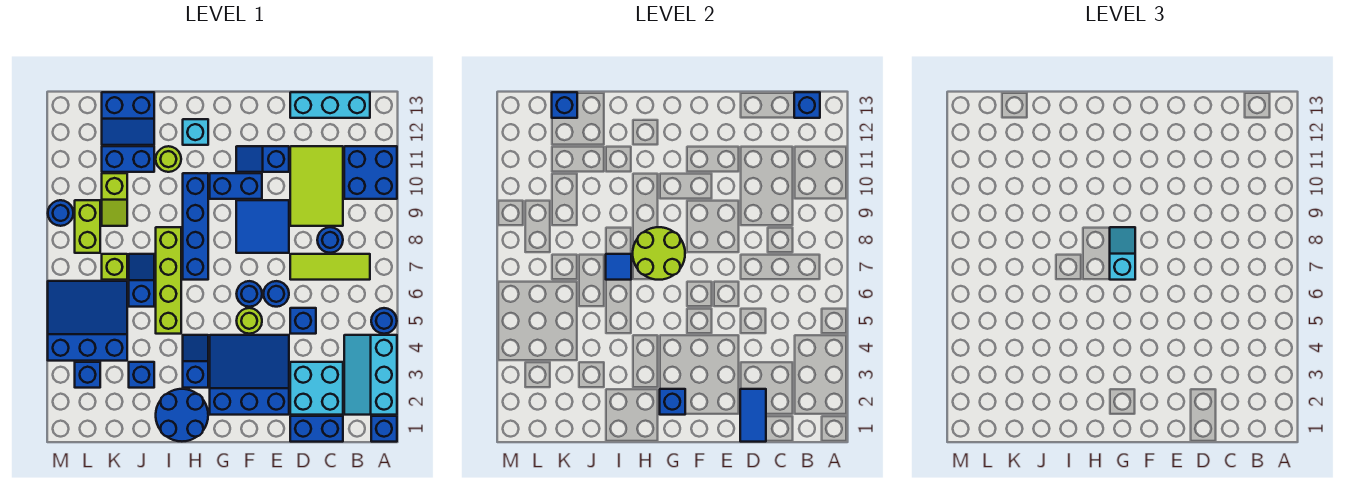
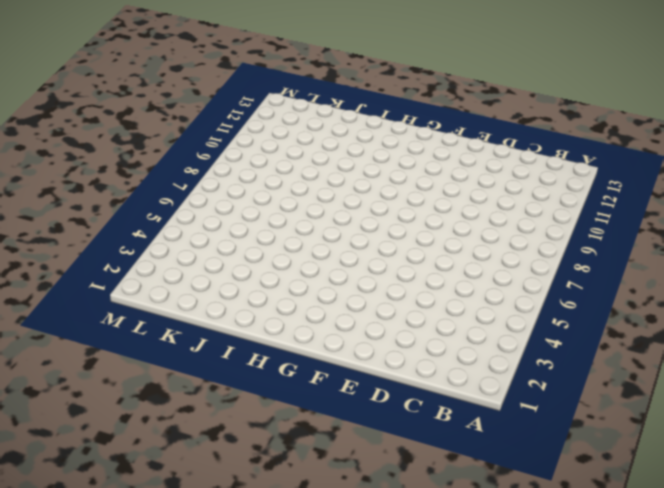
none -> blue brick A1 level 1
none -> cyan slope A2:B4 level 1 top A
none -> blue round brick A5 level 1
none -> blue brick A10:B11 level 1

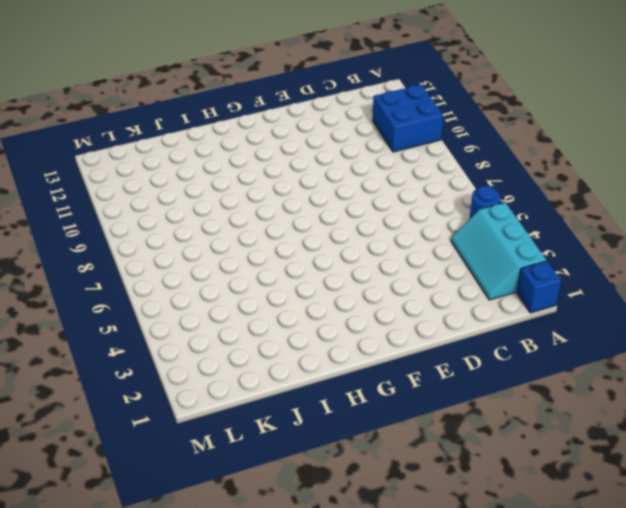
none -> lime tile B7:D7 level 1
none -> cyan brick B13:D13 level 1
none -> blue brick C1:D1 level 1
none -> cyan brick C2:D3 level 1

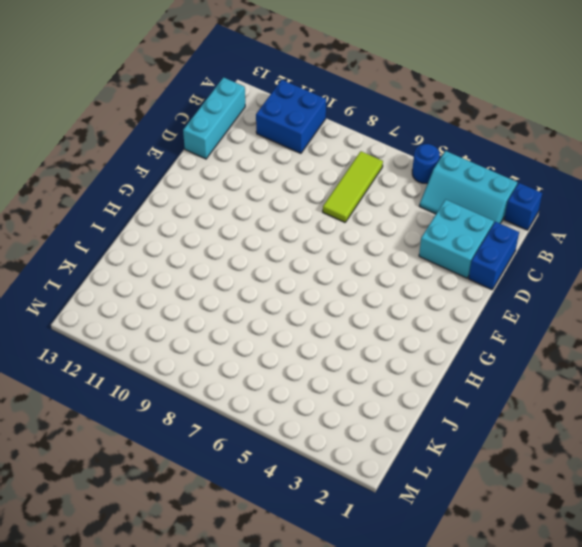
none -> blue round brick C8 level 1
none -> lime tile C9:D11 level 1
none -> blue brick D5 level 1
none -> blue slope E2:G4 level 1 top 2

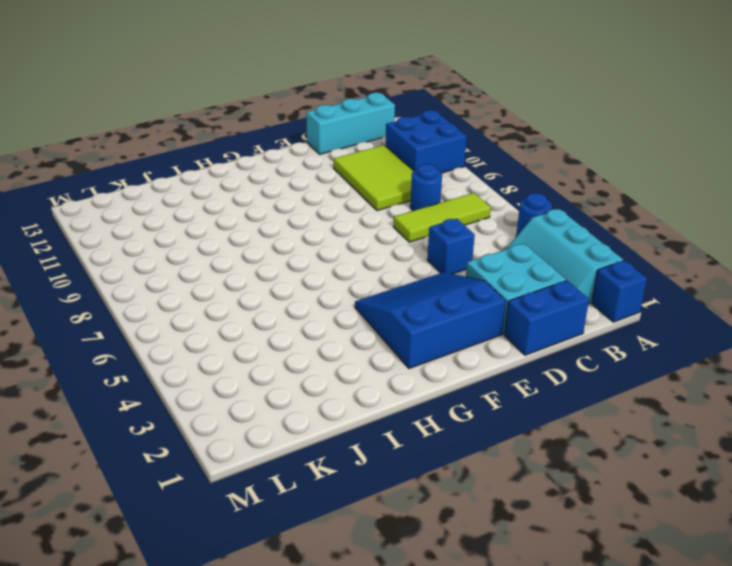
none -> blue round brick E6 level 1
none -> blue tile E8:F9 level 1
none -> blue slope E11:F11 level 1 top E
none -> lime round brick F5 level 1

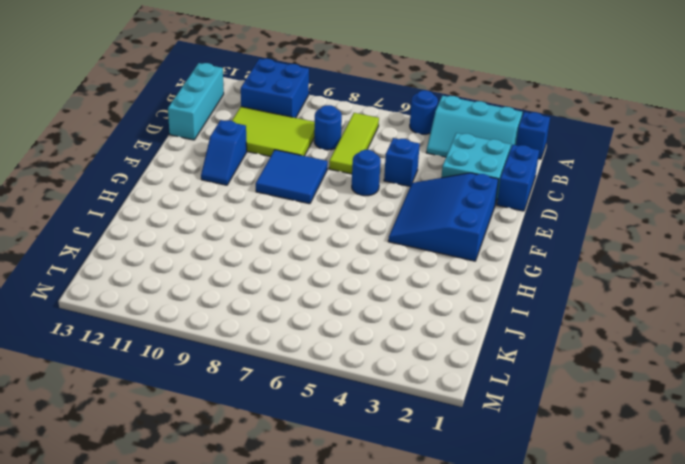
none -> lime round brick F5 level 1
none -> blue round brick F6 level 1
none -> blue brick F10:G10 level 1
none -> blue round brick H1:I2 level 1

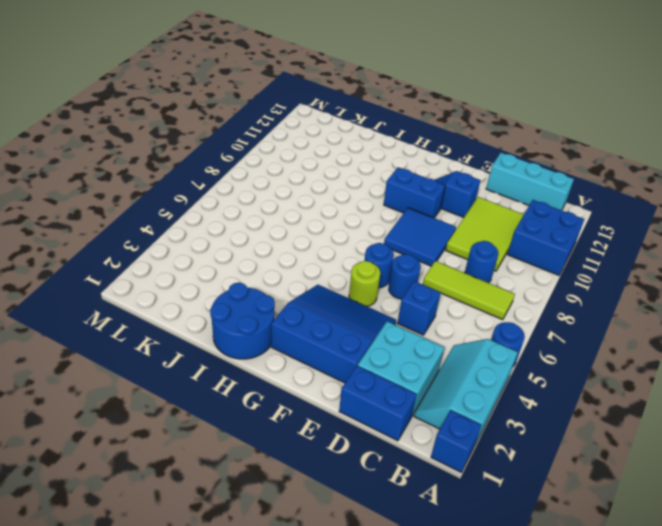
none -> blue slope H3:H4 level 1 top 3
none -> blue brick H7:H10 level 1
none -> cyan brick H12 level 1
none -> lime brick I5:I8 level 1

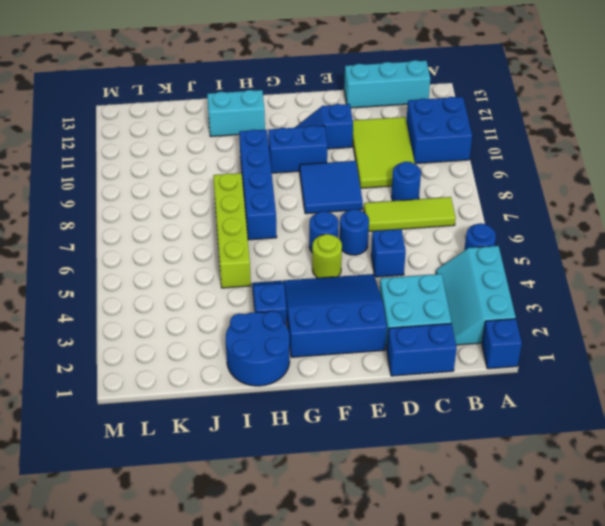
cyan brick H12:I12 level 1 -> cyan brick H12 level 1
none -> lime round brick I11 level 1
none -> blue brick J3 level 1
none -> blue slope J6:J7 level 1 top 6
none -> blue brick J11:K11 level 1

